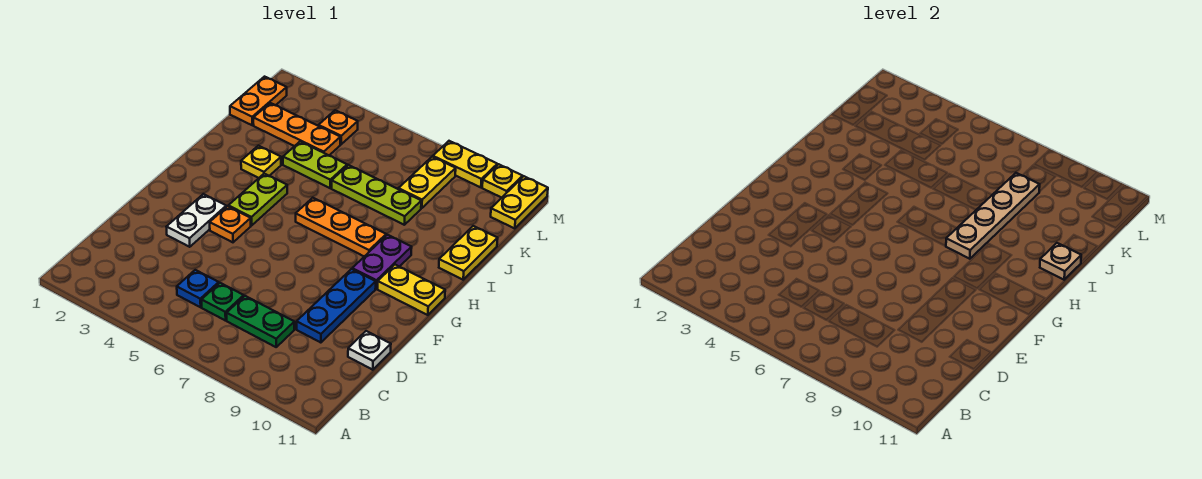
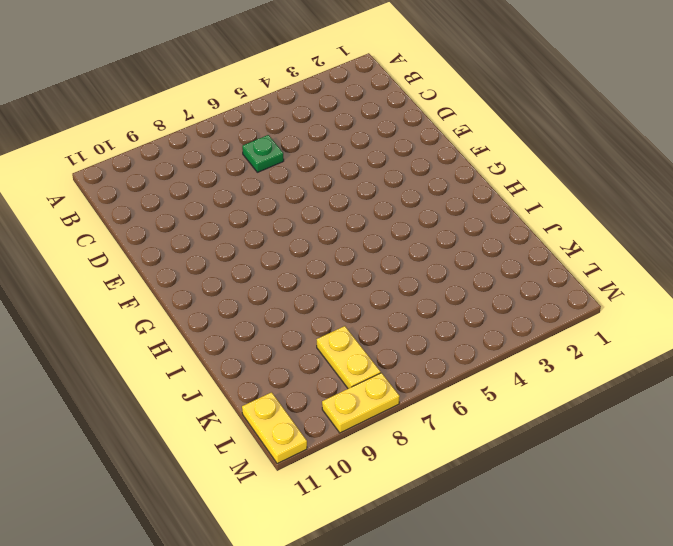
none -> blue plate C5 level 1
none -> green plate C7:C8 level 1
none -> blue plate D9:F9 level 1

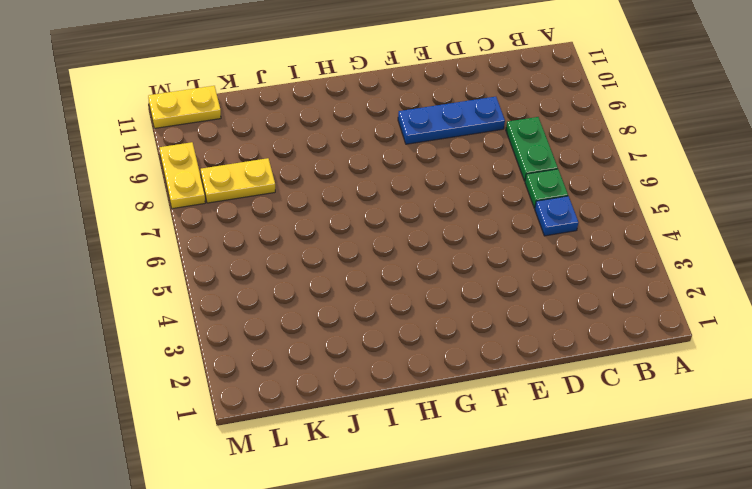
none -> white plate D11 level 1
none -> white plate E3:F3 level 1
none -> orange plate F4 level 1

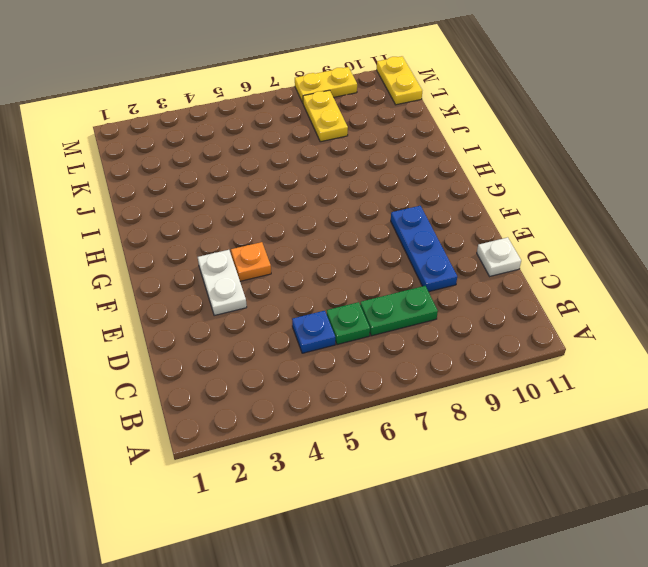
none -> lime plate G4:H4 level 1
none -> purple plate G9:H9 level 1
none -> yellow plate G10:G11 level 1

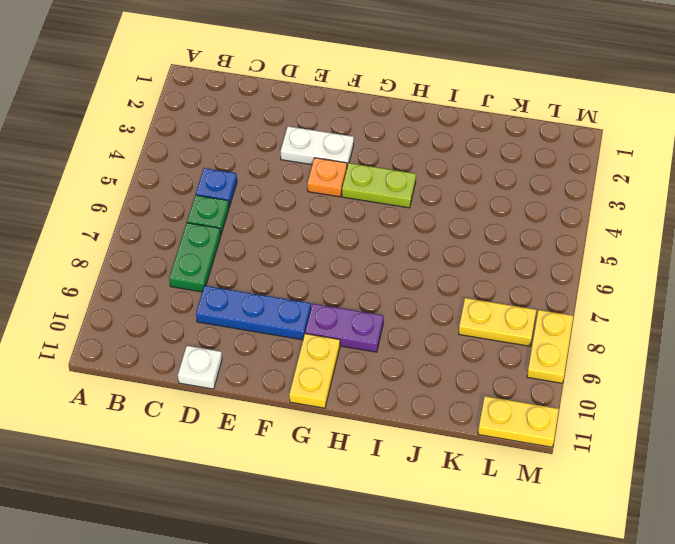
none -> orange plate H6:H8 level 1
none -> yellow plate I3 level 1
none -> yellow plate I11:J11 level 1

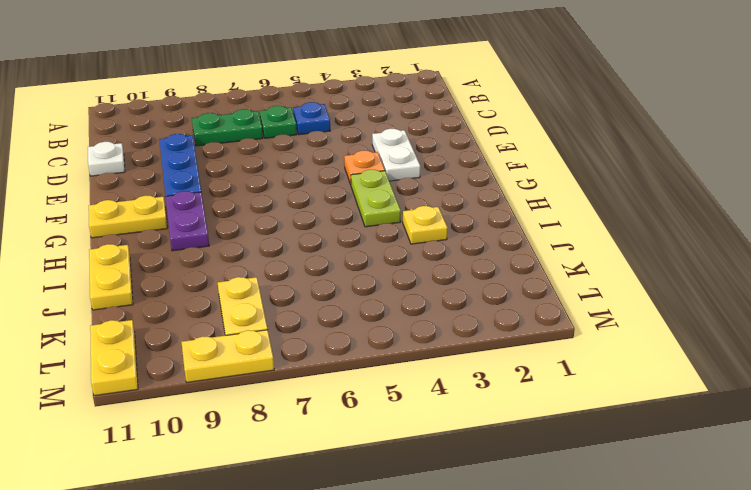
none -> orange plate H6:H8 level 1
none -> lime plate J4:J5 level 1
none -> lime plate J6:J8 level 1

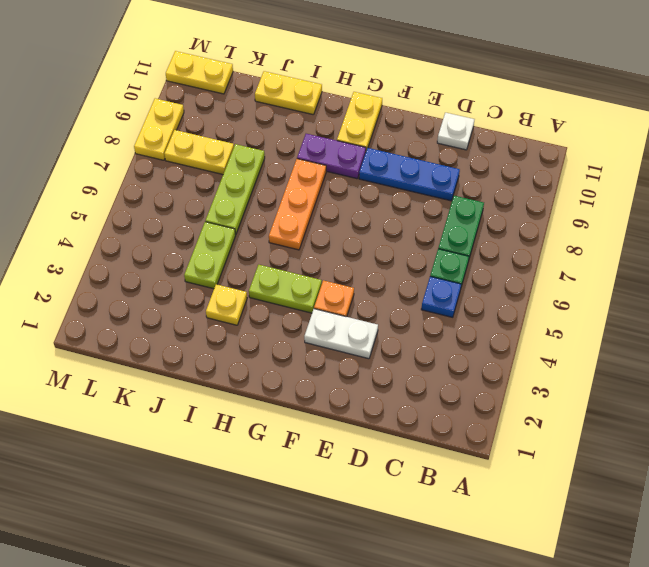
none -> orange plate K1:L1 level 1
none -> orange plate K2:K4 level 1
none -> orange plate L4 level 1

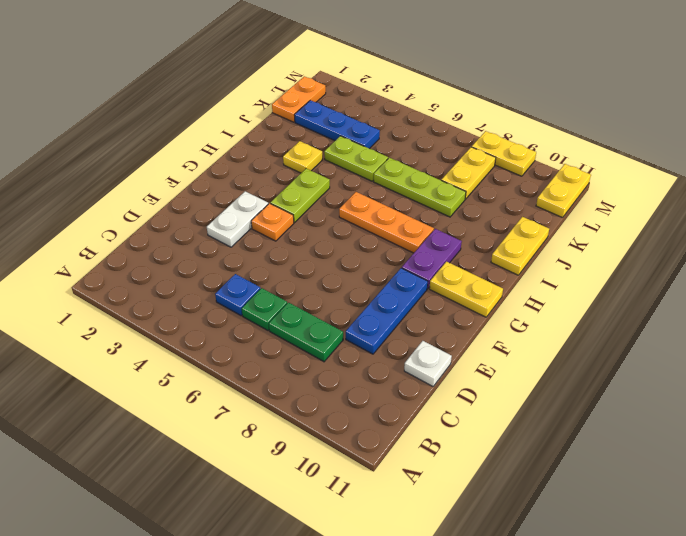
blue plate K2:K4 level 1 -> orange plate K2:K4 level 1
none -> orange plate L4 level 1
none -> yellow plate M10 level 1
none -> tan plate H8:K8 level 2

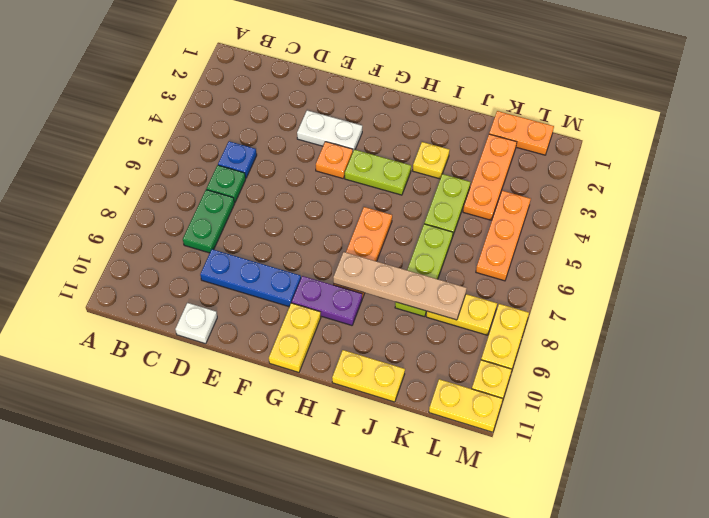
orange plate L4:L6 level 1 -> orange plate L4 level 1
none -> tan plate I11 level 2

